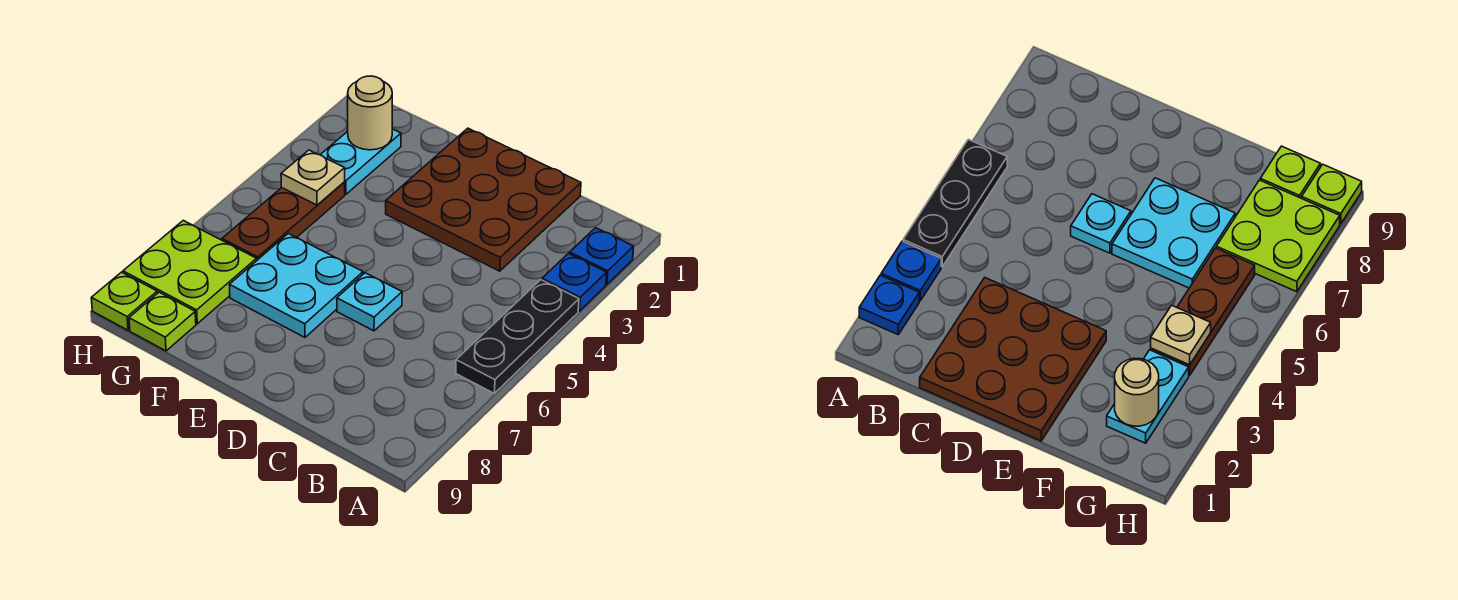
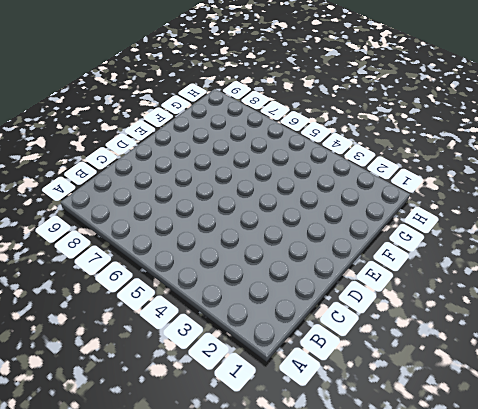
none -> blue plate A2 level 1
none -> blue plate A3 level 1
none -> black plate A4:A6 level 1

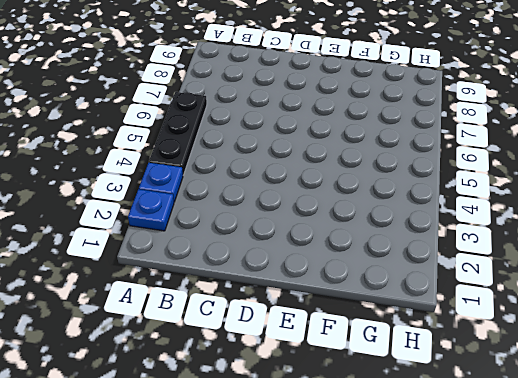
none -> brown plate C1:E3 level 1
none -> cyan plate D6 level 1
none -> cyan plate E6:F7 level 1

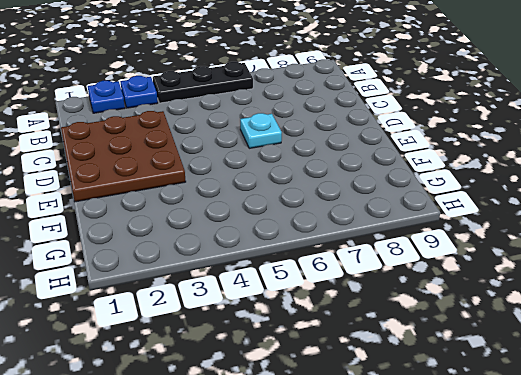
none -> cyan plate E6:F7 level 1
none -> cyan plate G2:G3 level 1
none -> brown plate G4:G6 level 1

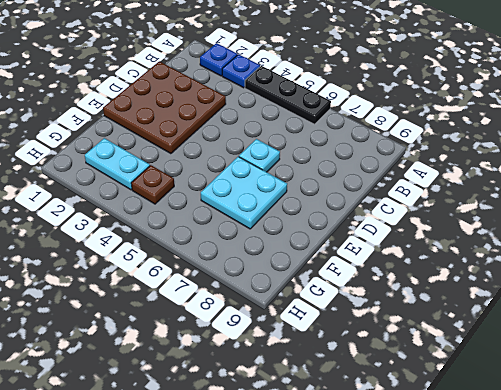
brown plate G4 level 1 -> brown plate G4:G6 level 1
none -> lime plate G7:H8 level 1
none -> lime plate G9 level 1
none -> lime plate H9 level 1

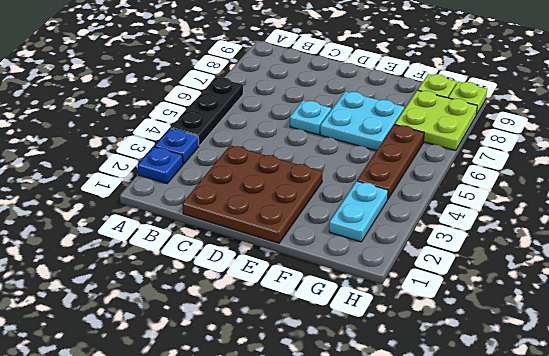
none -> tan round brick G2 level 2
none -> tan plate G4 level 2

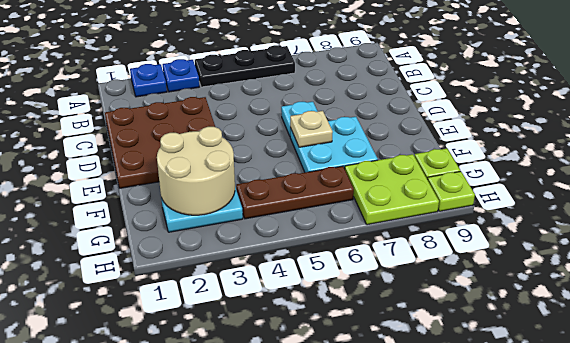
tan plate E6 level 2 -> tan plate G4 level 2
tan round brick F2:G3 level 2 -> tan round brick G2 level 2

